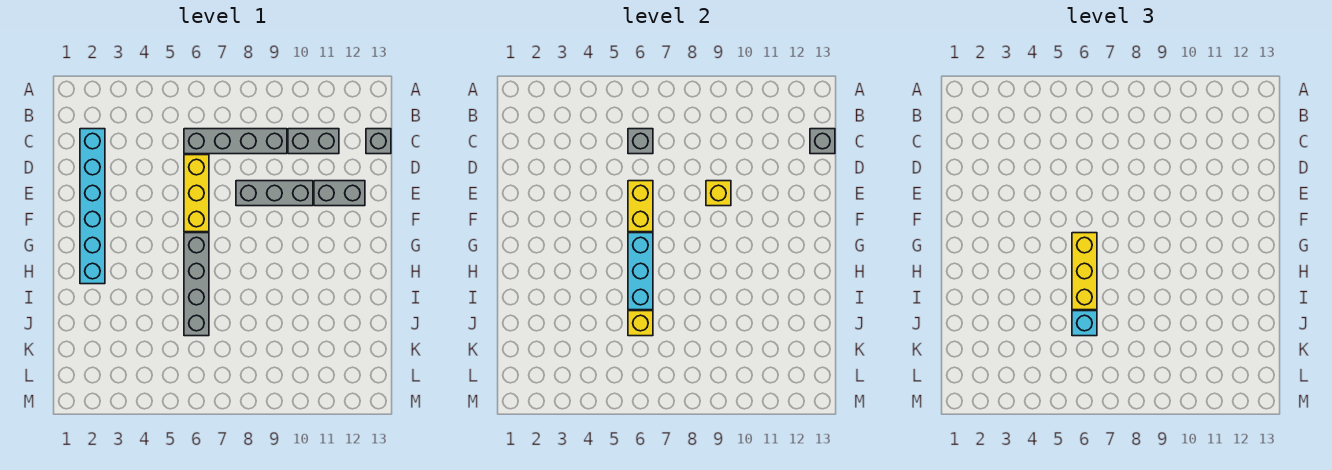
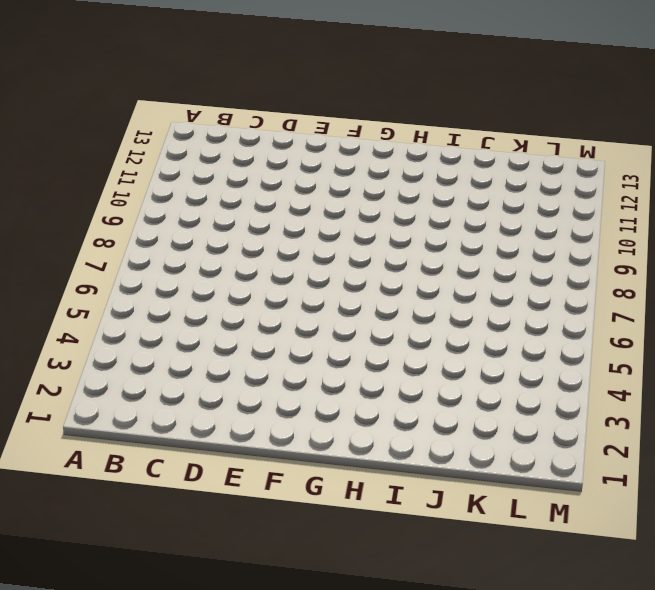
none -> cyan brick C2:H2 level 1
none -> grey brick C6:C9 level 1
none -> grey brick C10:C11 level 1

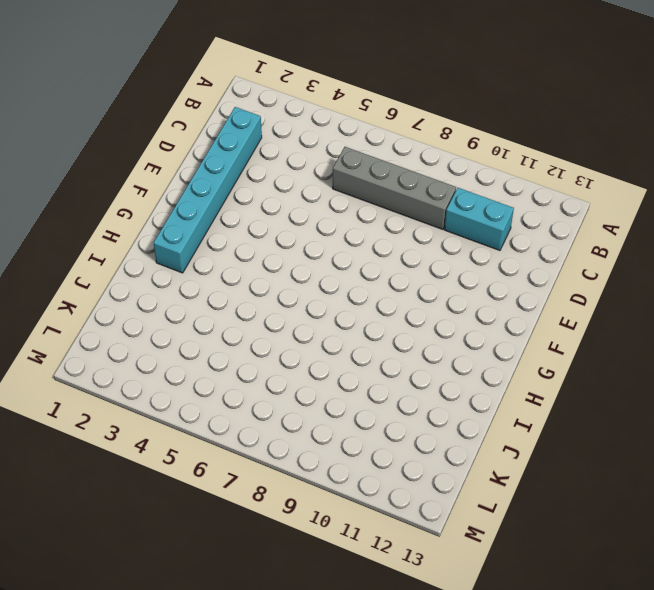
cyan brick C10:C11 level 1 -> grey brick C10:C11 level 1
none -> grey brick C13 level 1
none -> yellow brick D6:F6 level 1
none -> grey brick E8:E10 level 1

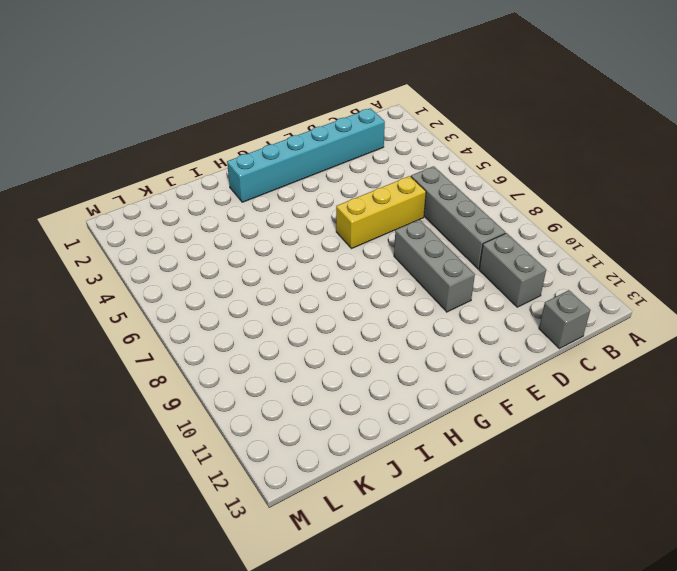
none -> grey brick E11:E12 level 1
none -> grey brick G6:J6 level 1
none -> grey brick C6 level 2

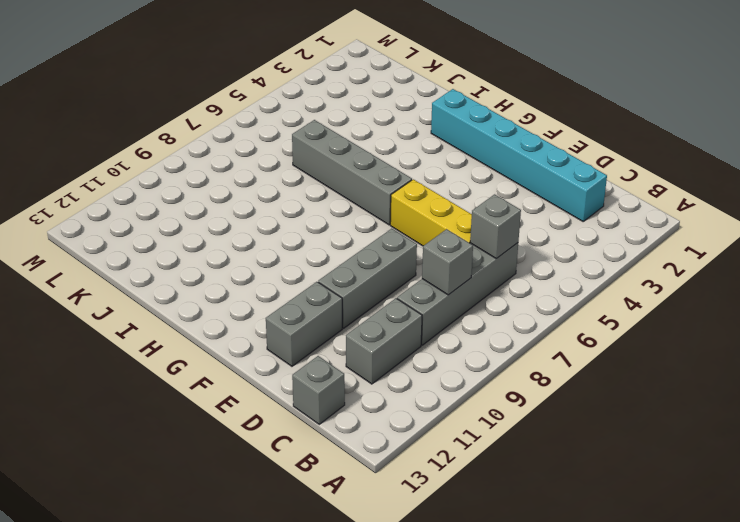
grey brick C8 level 2 -> grey brick C13 level 2
none -> yellow brick E6:F6 level 2
none -> yellow brick E9 level 2
none -> cyan brick G6:I6 level 2

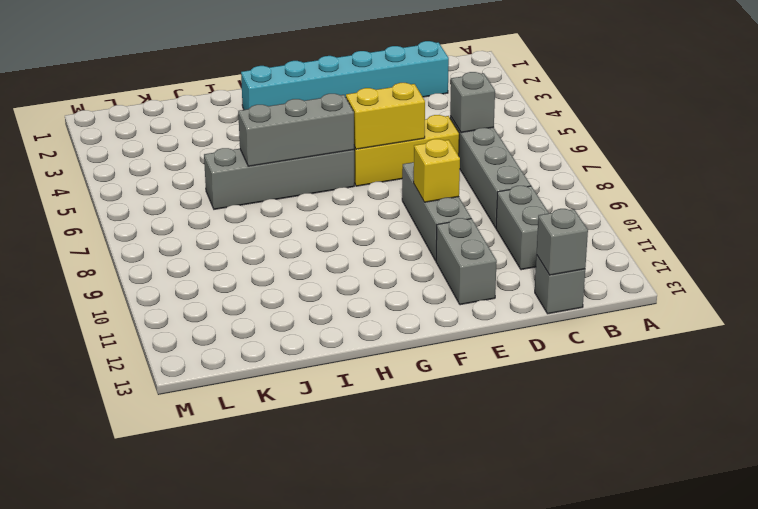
grey brick G6:I6 level 2 -> cyan brick G6:I6 level 2
none -> yellow brick J6 level 2
none -> yellow brick G6:I6 level 3
none -> cyan brick J6 level 3

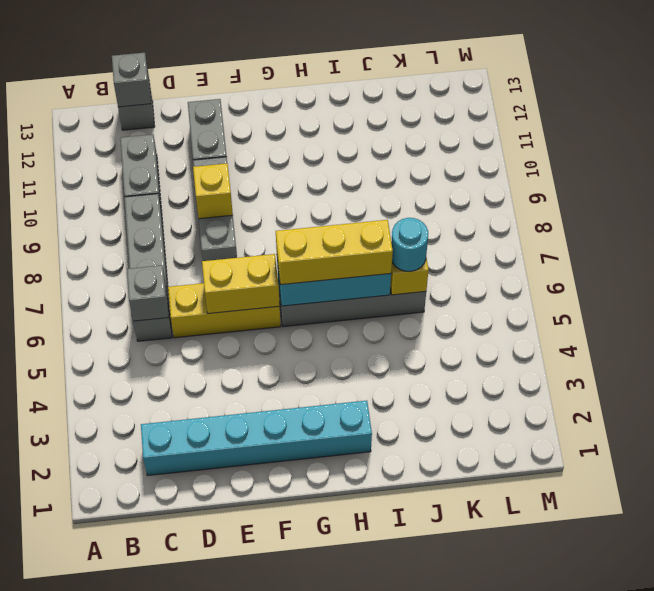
cyan round brick J6 level 3 -> cyan brick J6 level 3

